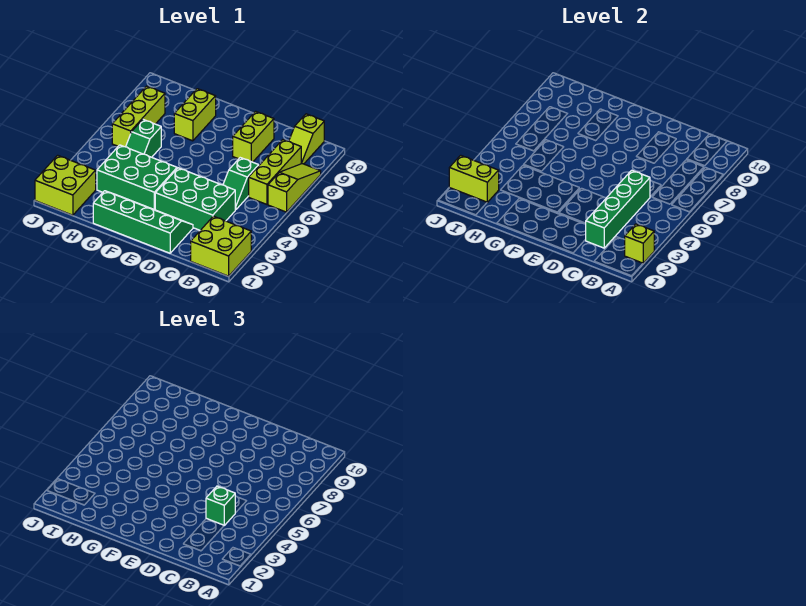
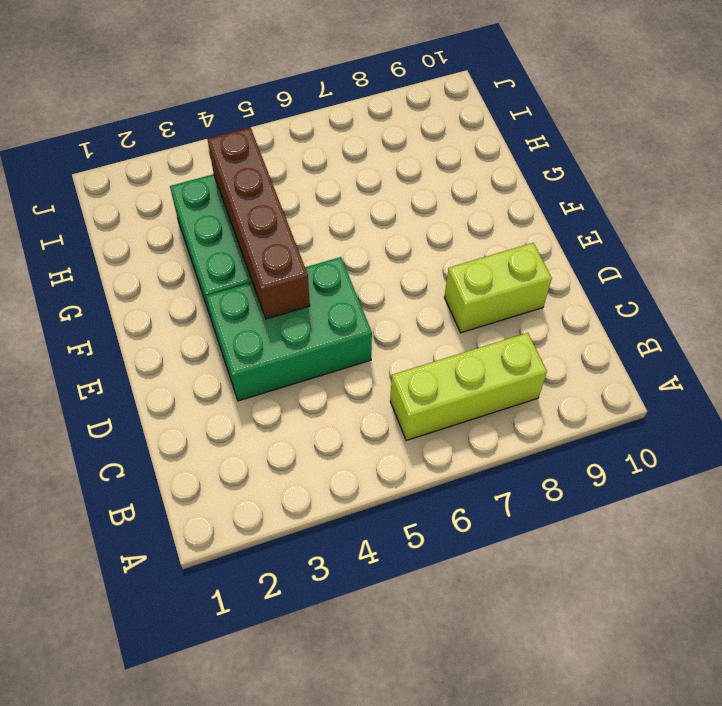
green brick D3:E5 level 1 -> green brick C3:E4 level 1
brown brick E4:H4 level 2 -> none
none -> lime brick A1:B2 level 1
none -> lime slope A6:A8 level 1 top 6
none -> lime slope B9:B10 level 1 top 10

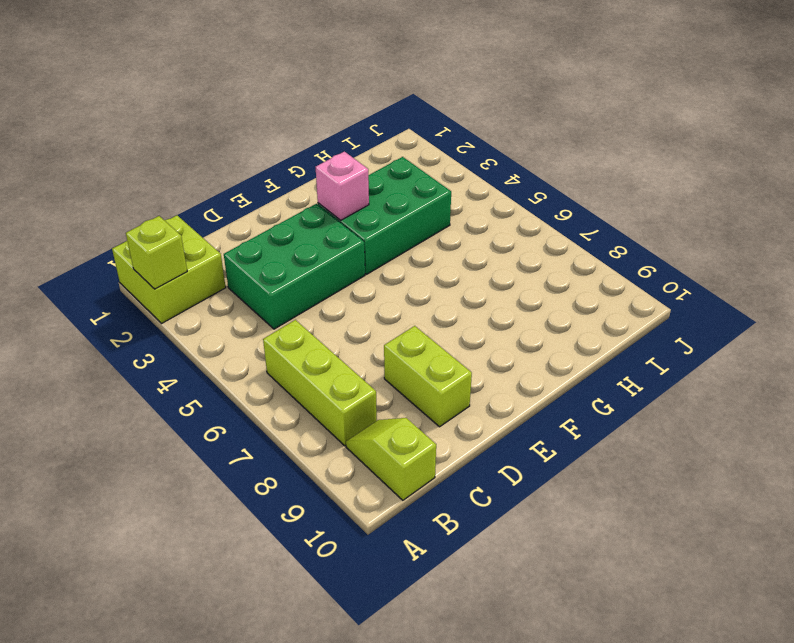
pink brick F3 level 2 -> none
none -> lime slope A6:A8 level 1 top 6
none -> green slope C5:C6 level 1 top 6
none -> green slope D1:G2 level 1 top 1

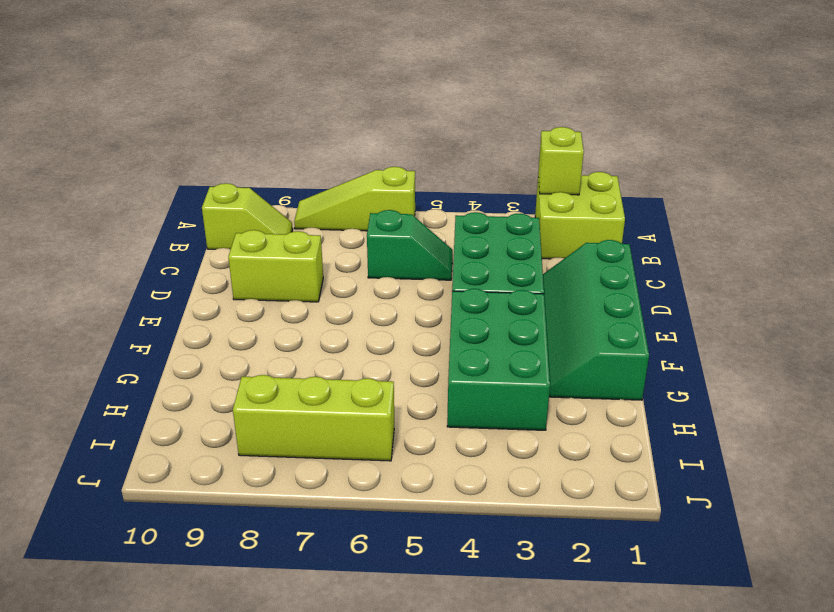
none -> lime brick B6:B8 level 1
none -> lime brick G8:G9 level 1
none -> green slope H5:H6 level 1 top 6

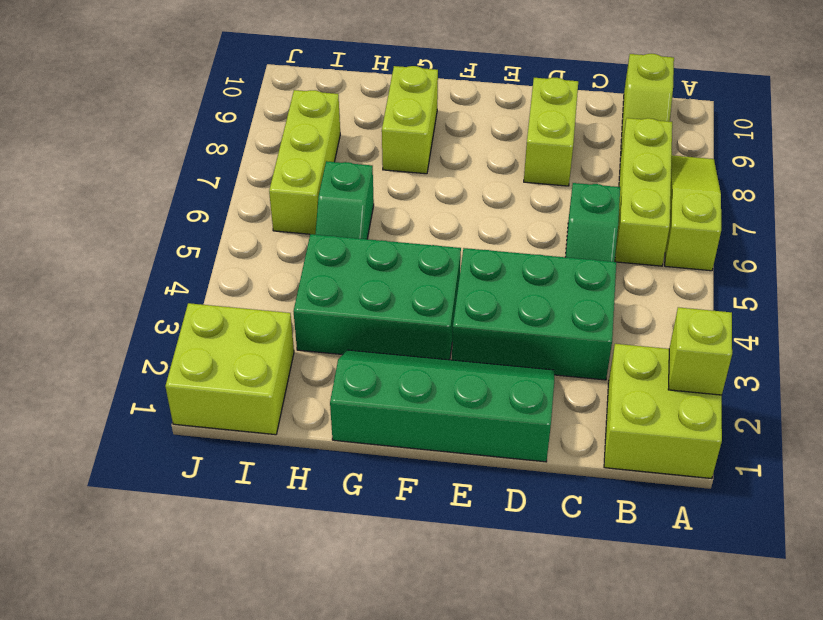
none -> green brick C2:C5 level 2
none -> lime brick I2:J2 level 2
none -> green brick C4 level 3

